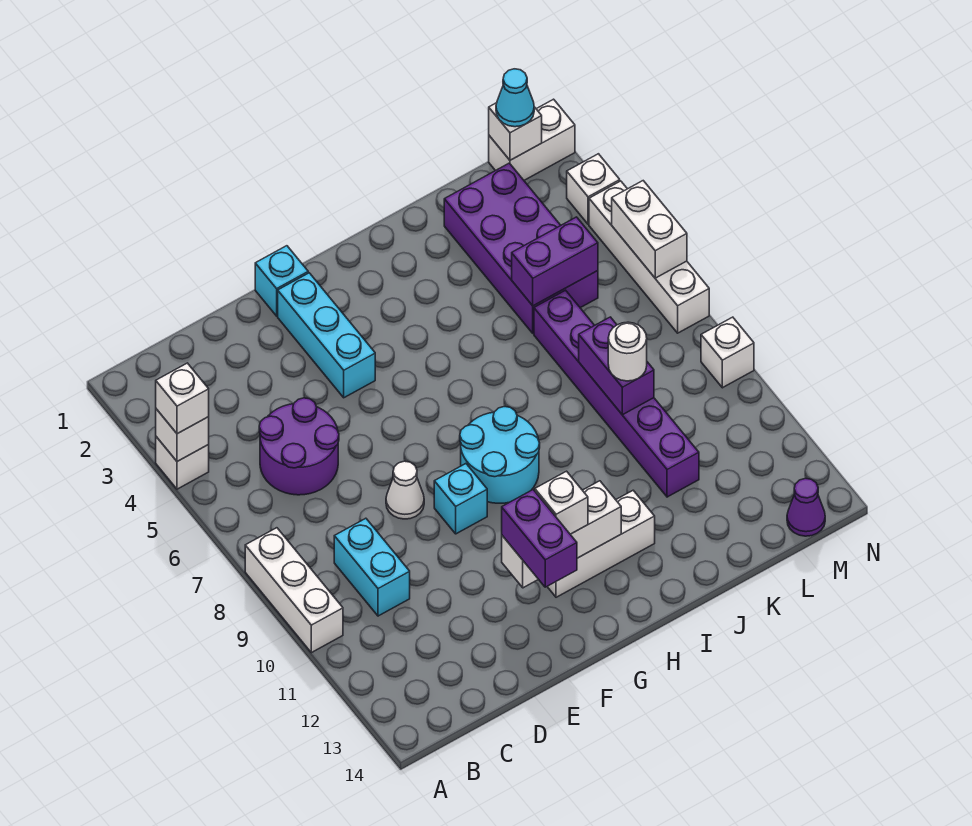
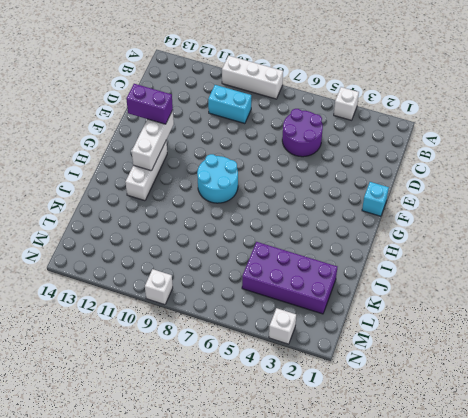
none -> white cone E8 level 1
none -> cyan brick F2:F4 level 1
none -> cyan brick F9 level 1

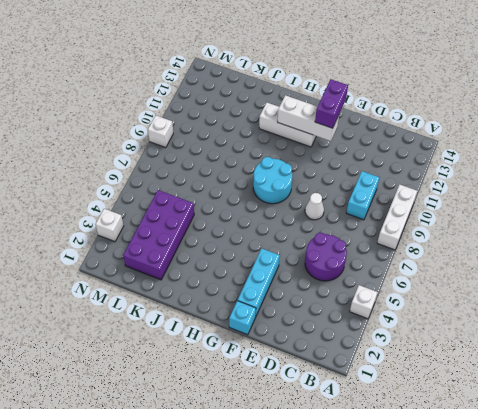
none -> cyan brick F9 level 1
none -> purple brick K6:K11 level 1
none -> white brick M1:N1 level 1

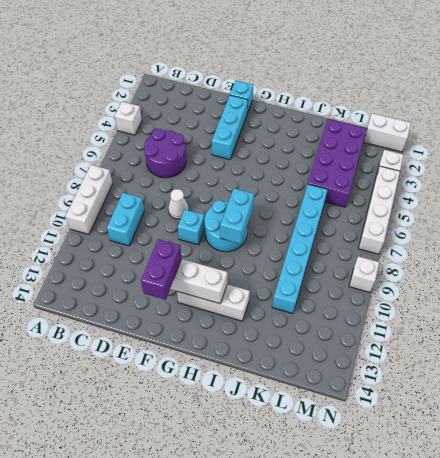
cyan brick H8:H9 level 2 -> none
cyan brick K6:K11 level 1 -> purple brick K6:K11 level 1
none -> purple cone M14 level 1
none -> white brick A4 level 2
none -> purple brick K5:L5 level 2

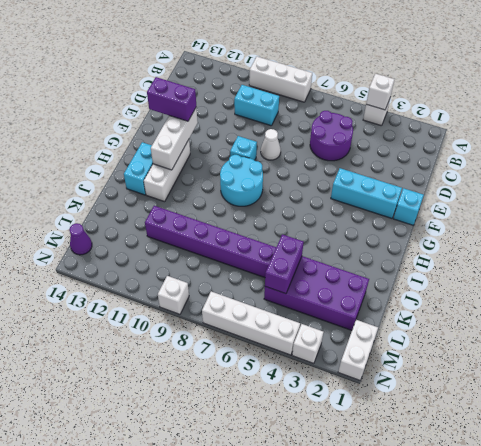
cyan brick H13:I13 level 1 -> none
none -> purple brick K8:K9 level 2
none -> white brick M1 level 2
none -> white brick N5:N6 level 2

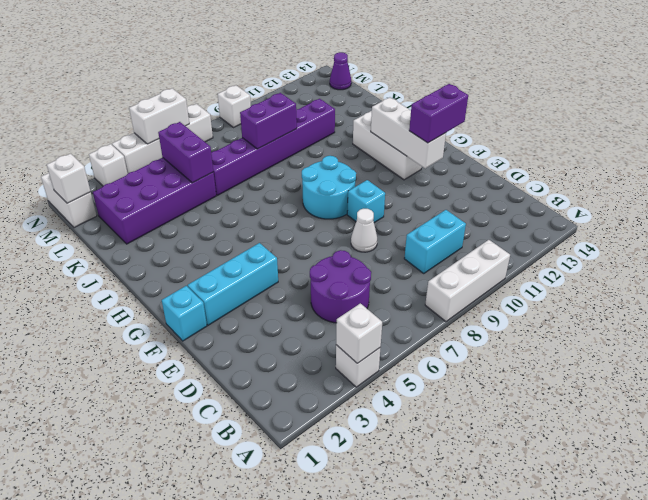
none -> white brick A4 level 3
none -> white brick G12 level 3
none -> white round brick K9 level 3

